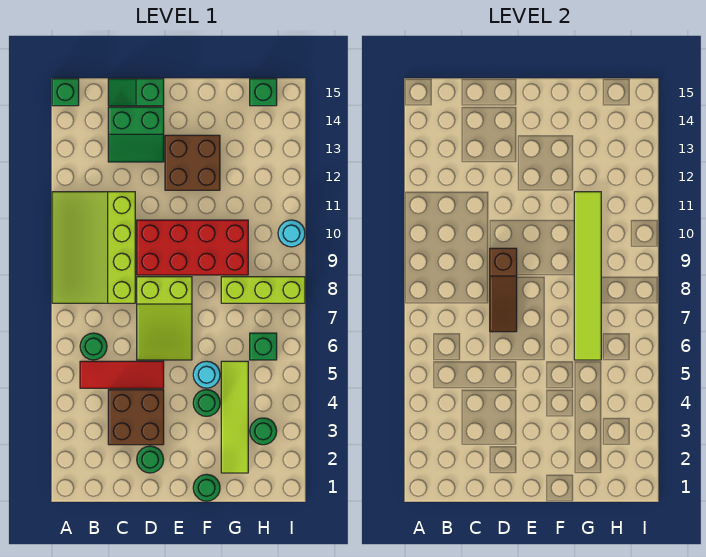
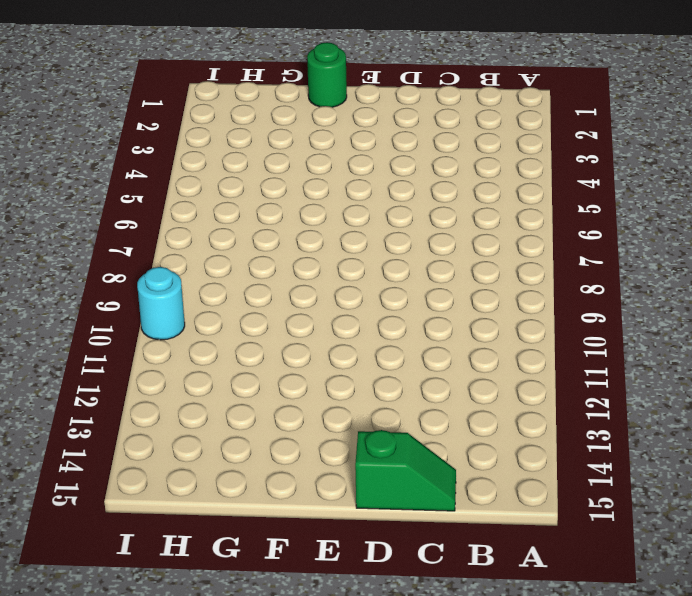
none -> lime slope A8:C11 level 1 top C
none -> green brick A15 level 1
none -> red tile B5:D5 level 1

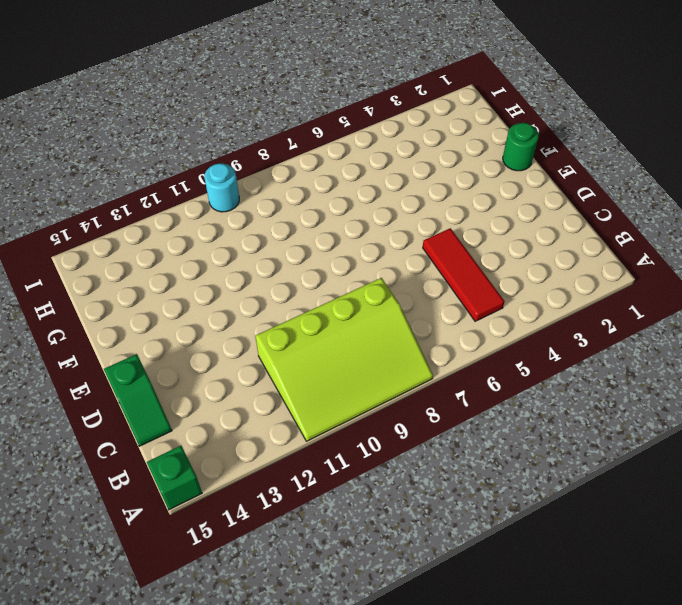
none -> green round brick B6 level 1
none -> brown brick C3:D4 level 1
none -> green slope C13:D14 level 1 top 14

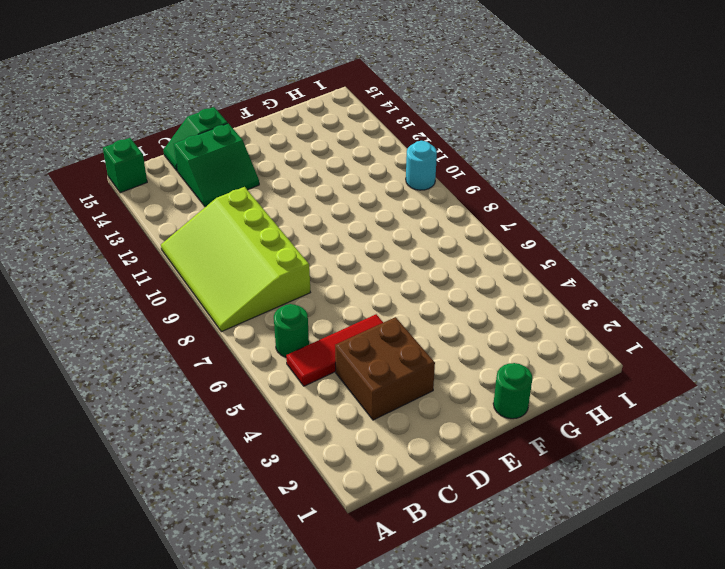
none -> green round brick D2 level 1
none -> lime slope D6:E8 level 1 top 8
none -> red brick D9:G10 level 1

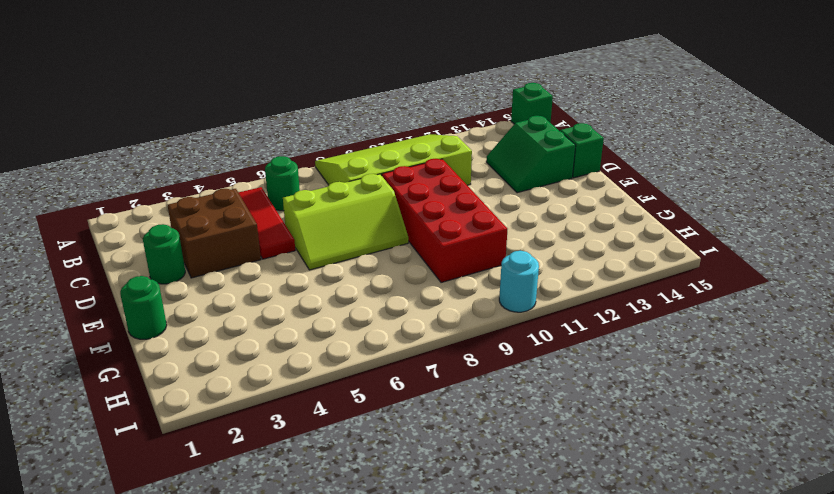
lime slope D6:E8 level 1 top D -> lime slope D6:E8 level 1 top 8
none -> brown brick E12:F13 level 1
none -> green round brick F4 level 1
none -> cyan round brick F5 level 1

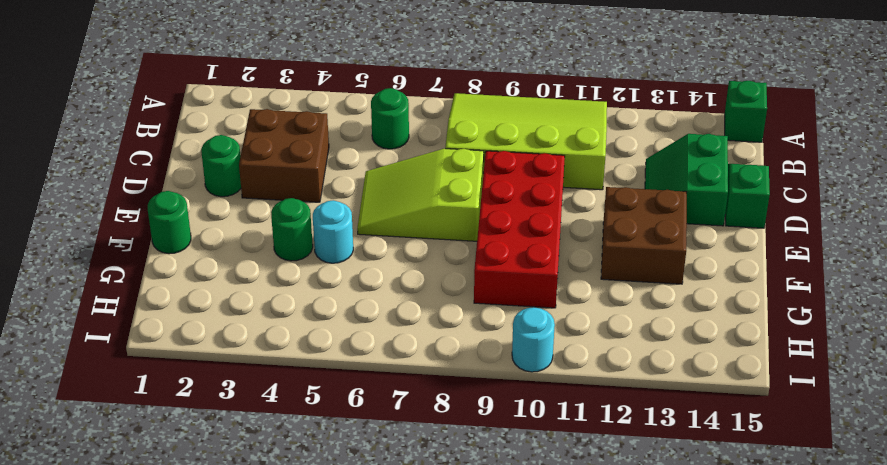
none -> red tile B5:D5 level 1
none -> lime tile G2:G5 level 1
none -> lime brick G8:I8 level 1

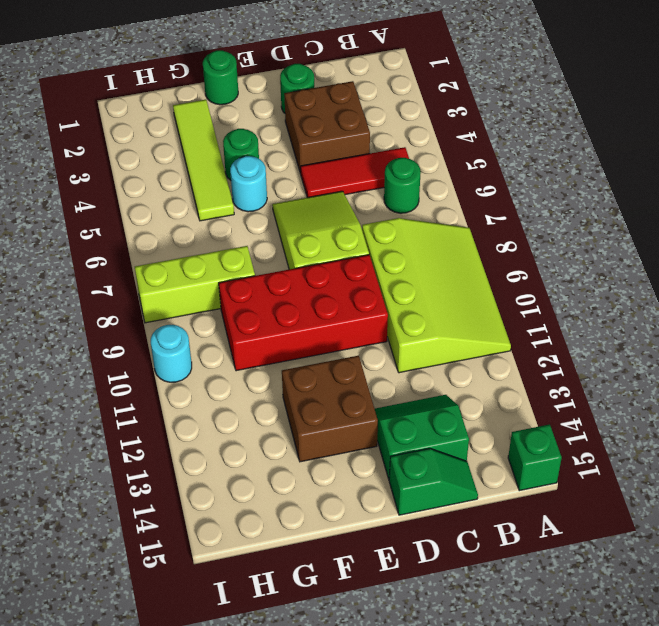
none -> green round brick H3 level 1
none -> green brick H6 level 1
none -> green brick H15 level 1

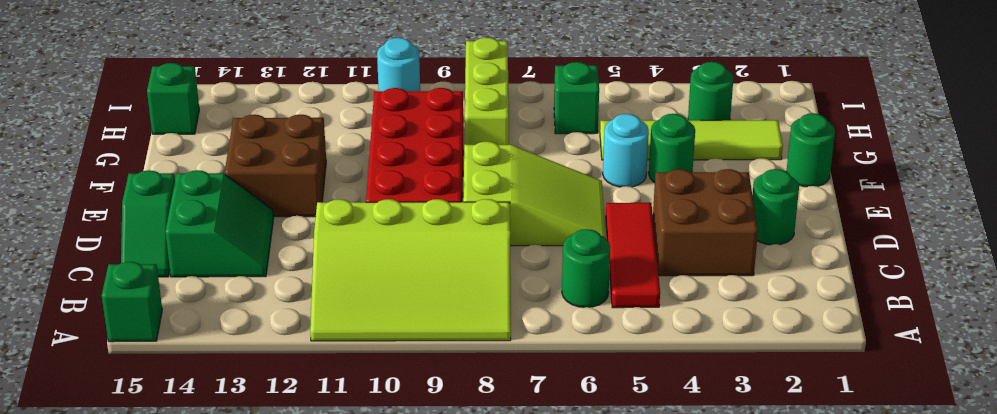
none -> brown slope D7:D9 level 2 top 9
none -> lime tile G6:G11 level 2

